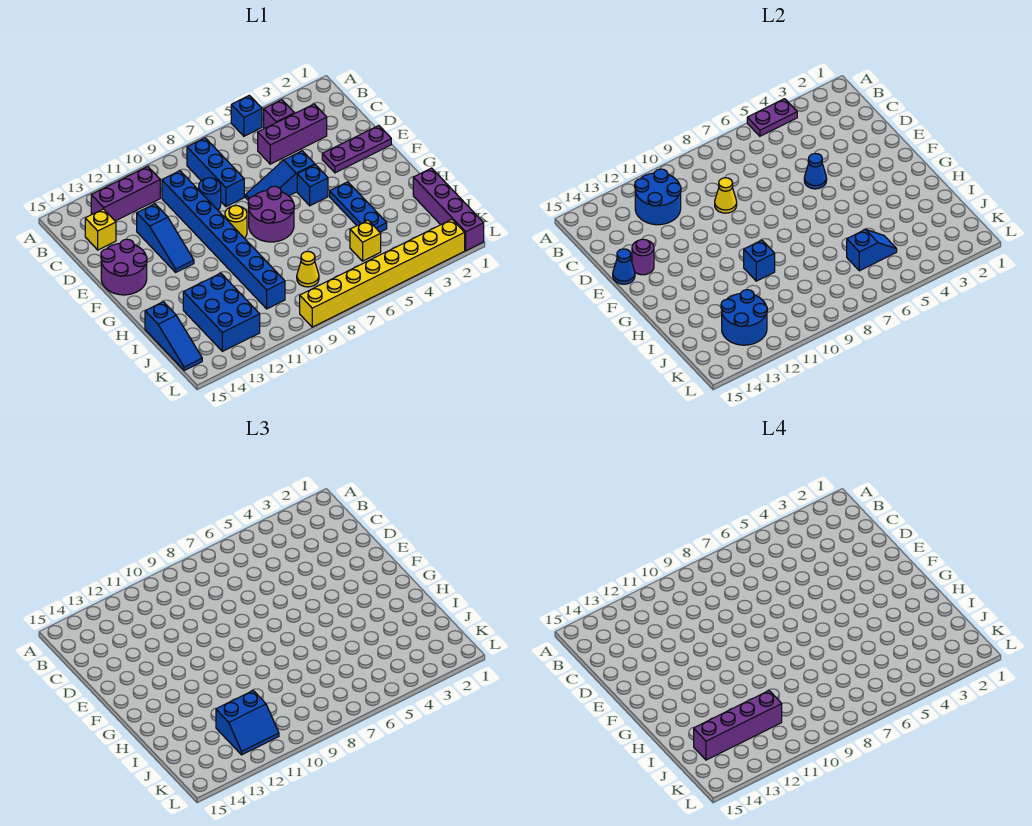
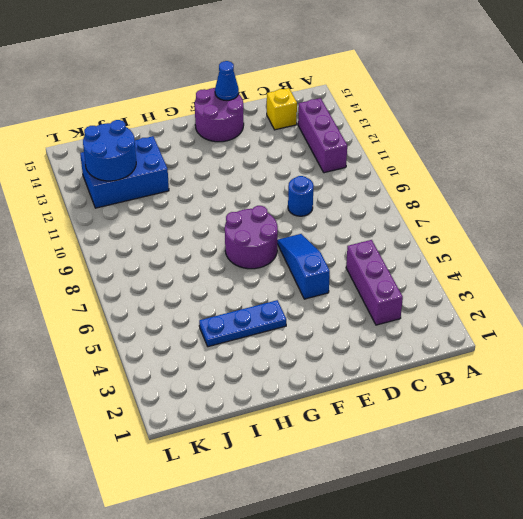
none -> blue brick A5 level 1
none -> purple brick B4 level 1
none -> blue brick B8:D8 level 1
none -> blue brick C10:J10 level 1

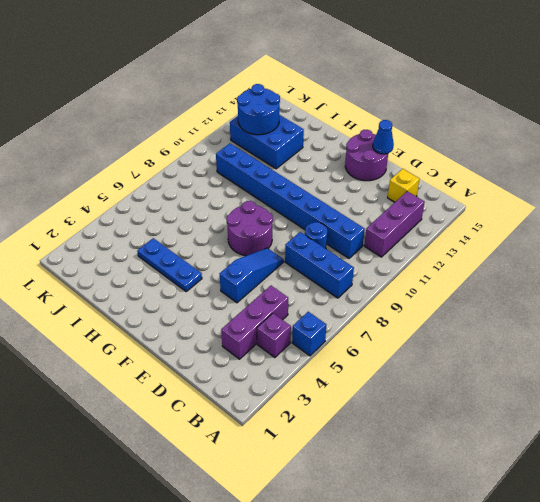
none -> blue slope D12:F12 level 1 top D
none -> purple plate E1:E3 level 1
none -> blue brick F5 level 1
none -> yellow round brick F9 level 1

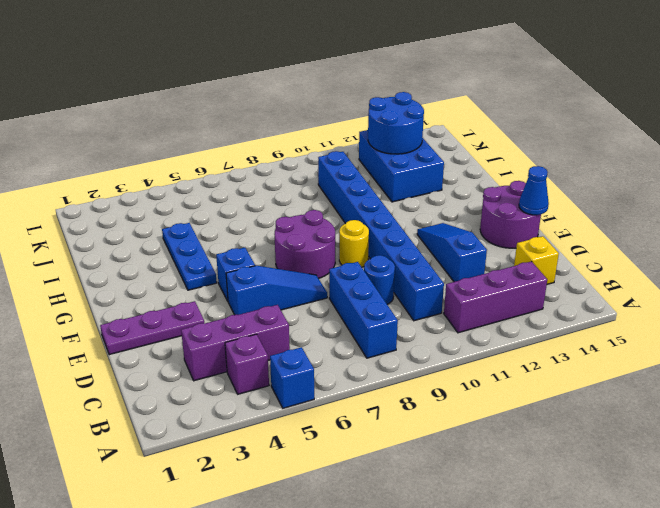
none -> purple brick I1:L1 level 1
none -> blue slope I15:K15 level 1 top I
none -> yellow brick J5 level 1
none -> yellow cone J8 level 1

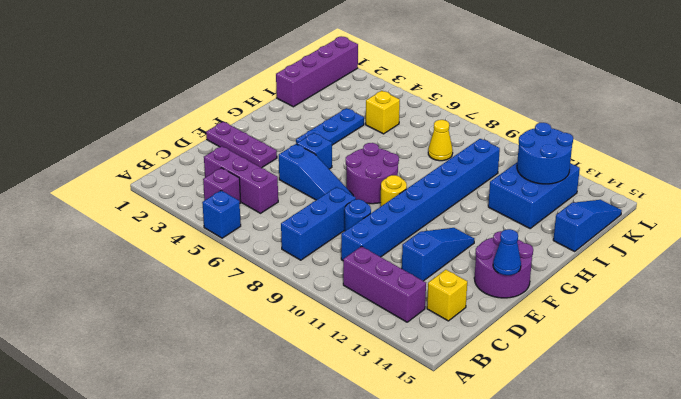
none -> yellow brick L2:L9 level 1
none -> purple plate A4:A5 level 2
none -> blue round brick B11:C12 level 2
none -> yellow cone D9 level 2

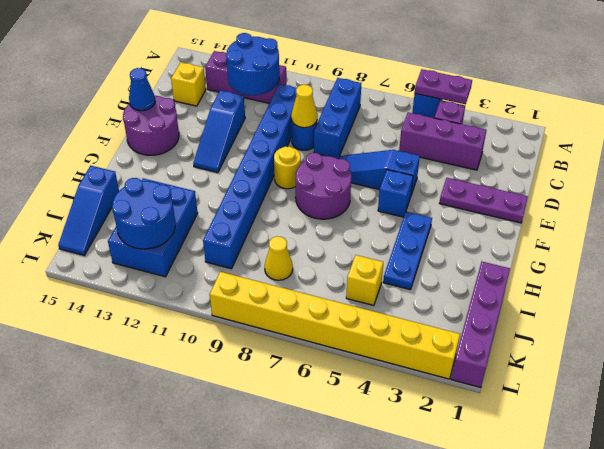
none -> blue cone E5 level 2
none -> purple round brick E14 level 2
none -> blue brick H10 level 2
none -> blue slope J5:J6 level 2 top 6

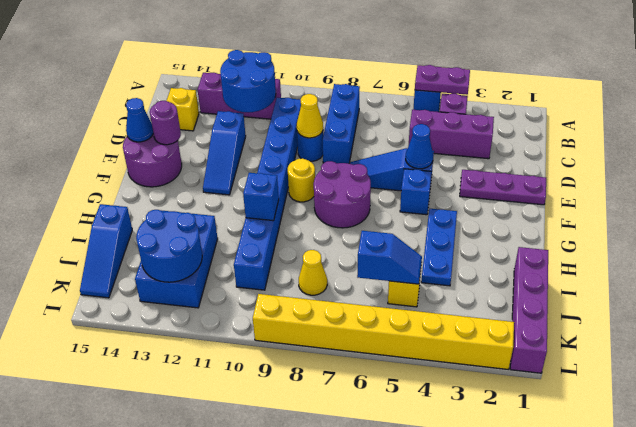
none -> blue slope J11:K12 level 3 top J
none -> purple brick J11:J14 level 4

